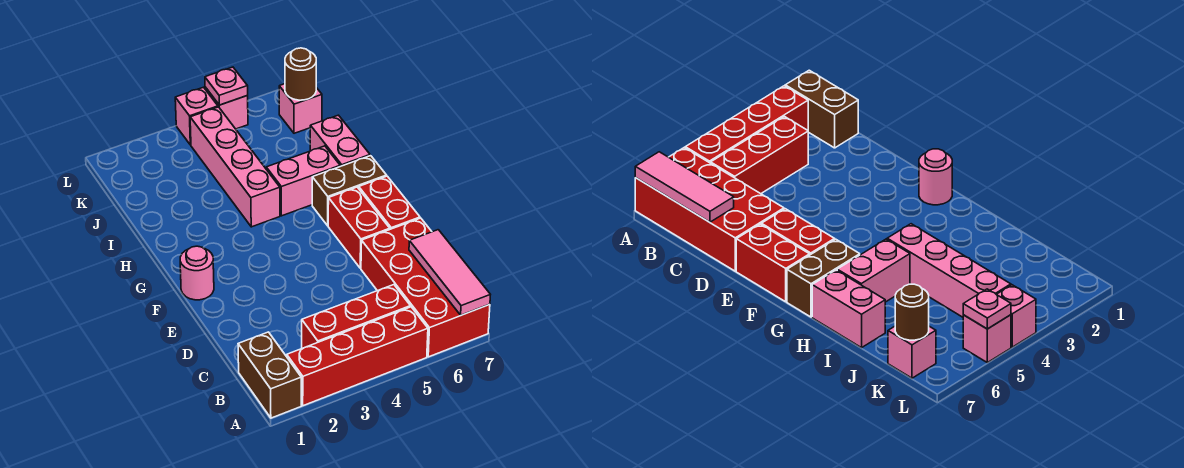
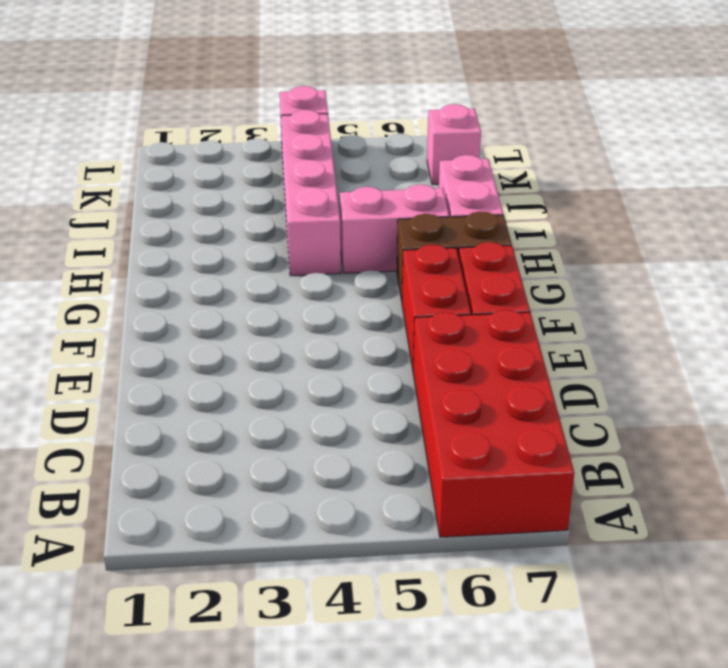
none -> brown brick A1:B1 level 1
none -> red brick A2:A5 level 1
none -> red brick B3:B5 level 1

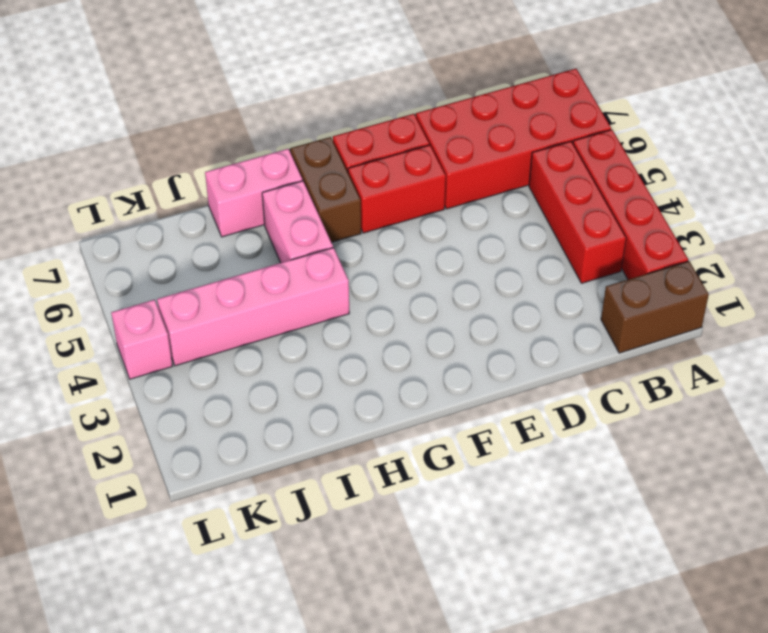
none -> pink round brick F1 level 1
none -> pink brick K7 level 1
none -> pink brick L5 level 1

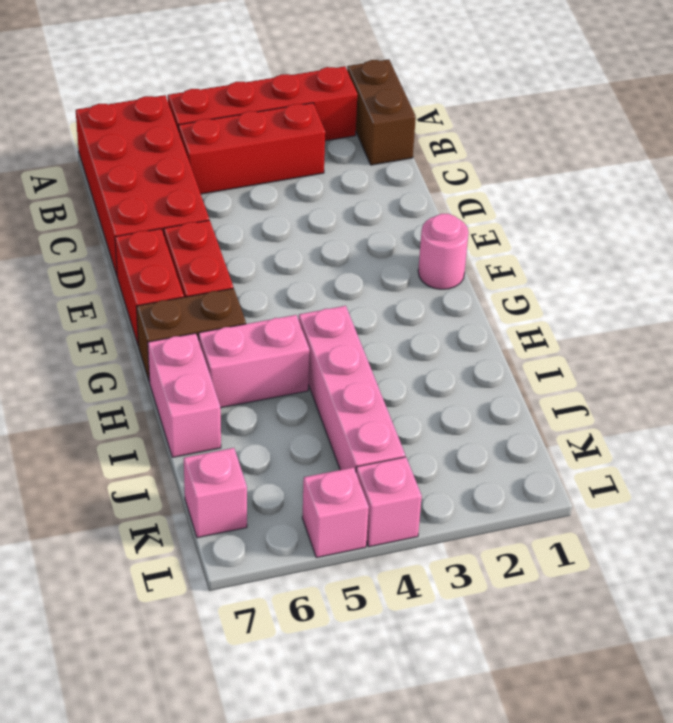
none -> pink tile A7:C7 level 2
none -> brown round brick K7 level 2
none -> pink plate L5 level 2

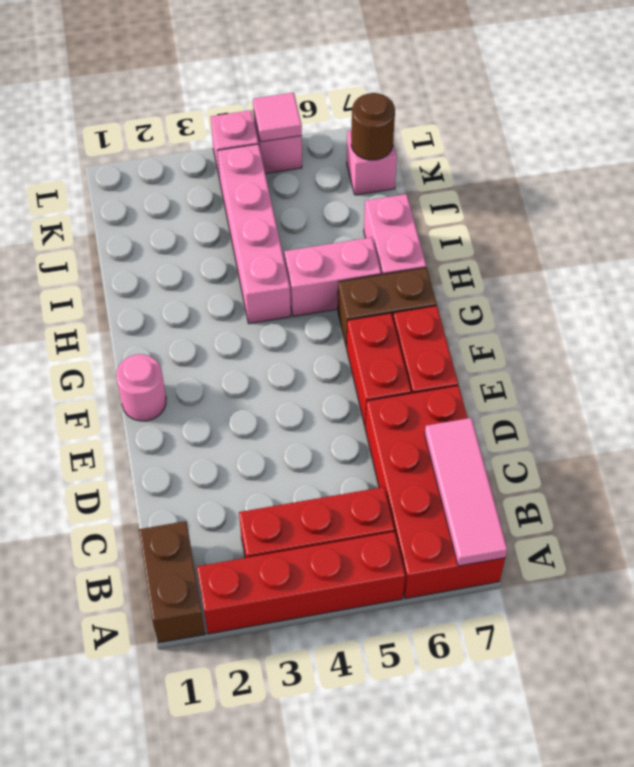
pink tile L5 level 2 -> pink plate L5 level 2

